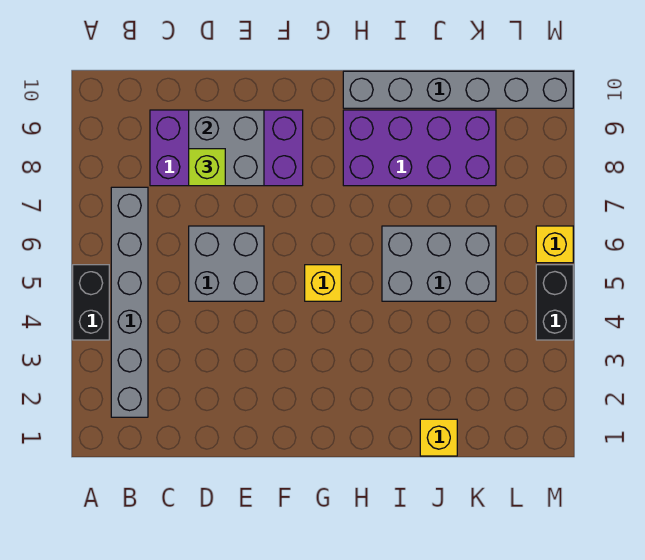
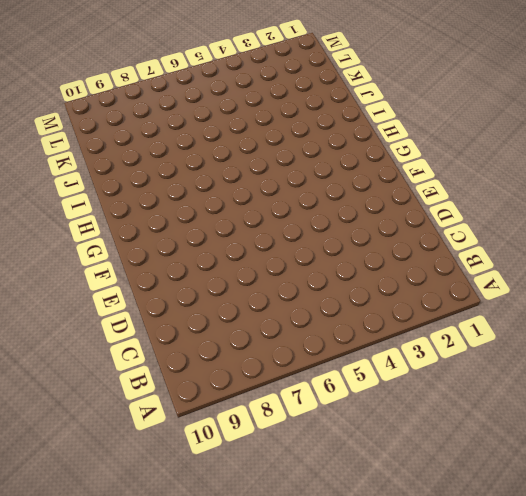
none -> black brick A4:A5 level 1
none -> grey brick B2:B7 level 1
none -> purple brick C8:F9 level 1

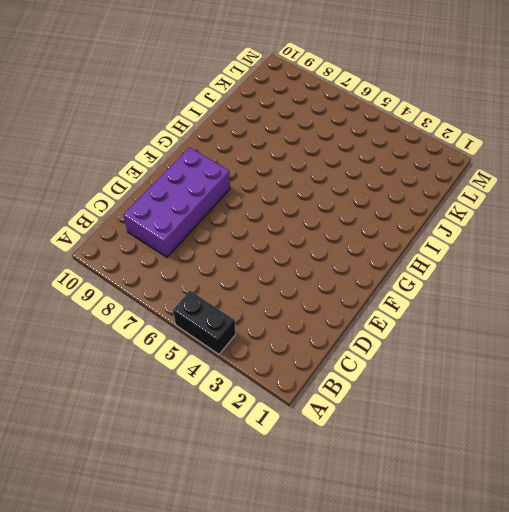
none -> grey brick B2:B7 level 1
none -> grey brick D5:E6 level 1
none -> yellow brick G5 level 1

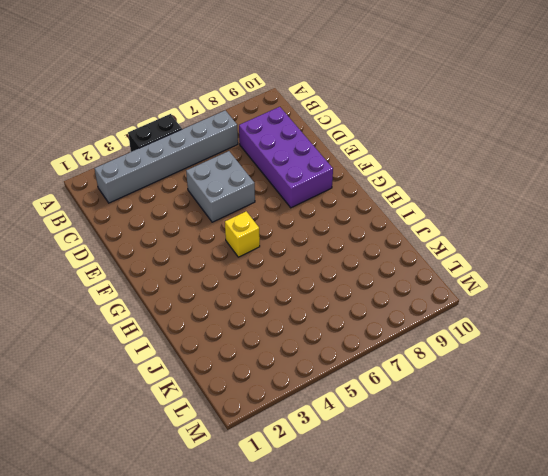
none -> purple brick H8:K9 level 1
none -> grey brick H10:M10 level 1
none -> grey brick I5:K6 level 1

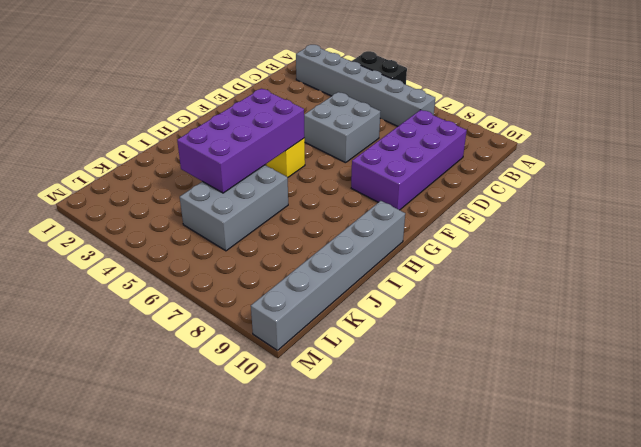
purple brick G4:J5 level 2 -> purple brick H8:K9 level 1
none -> yellow brick J1 level 1
none -> black brick M4:M5 level 1
none -> yellow brick M6 level 1

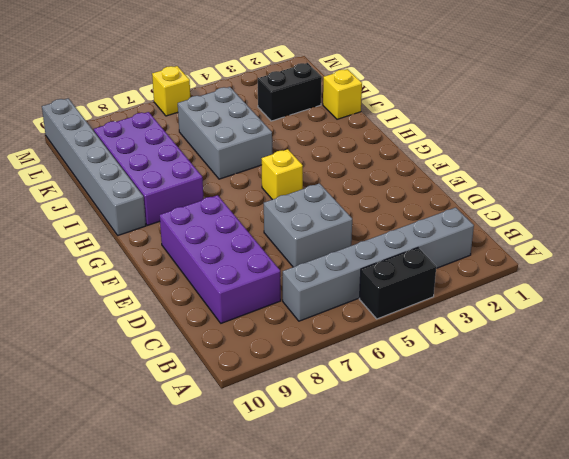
black brick K2:K3 level 1 -> black brick M4:M5 level 1
none -> grey brick D8:E9 level 2
none -> lime brick D8 level 3

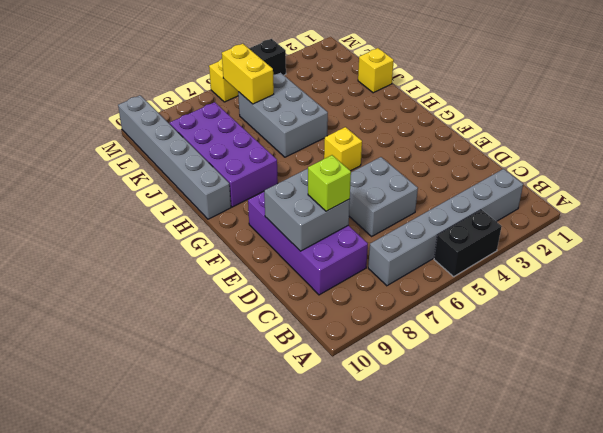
yellow brick K6:L6 level 2 -> none

